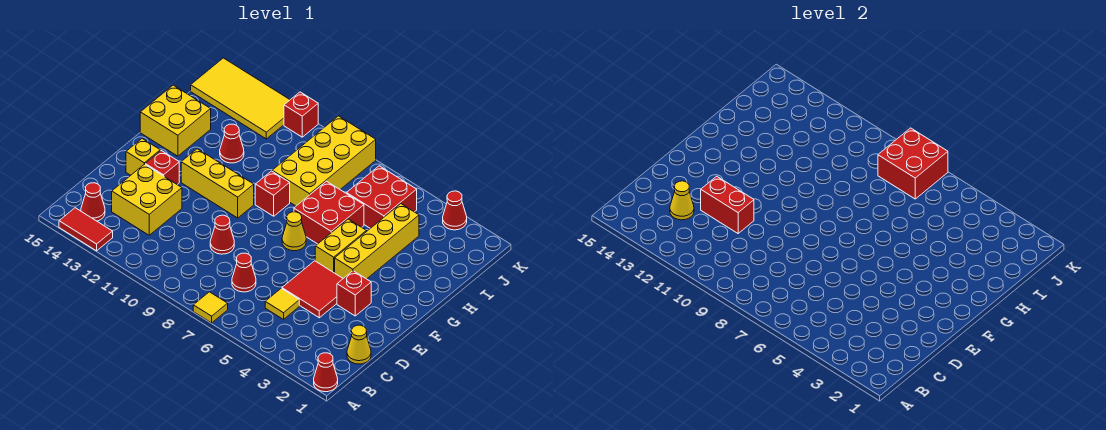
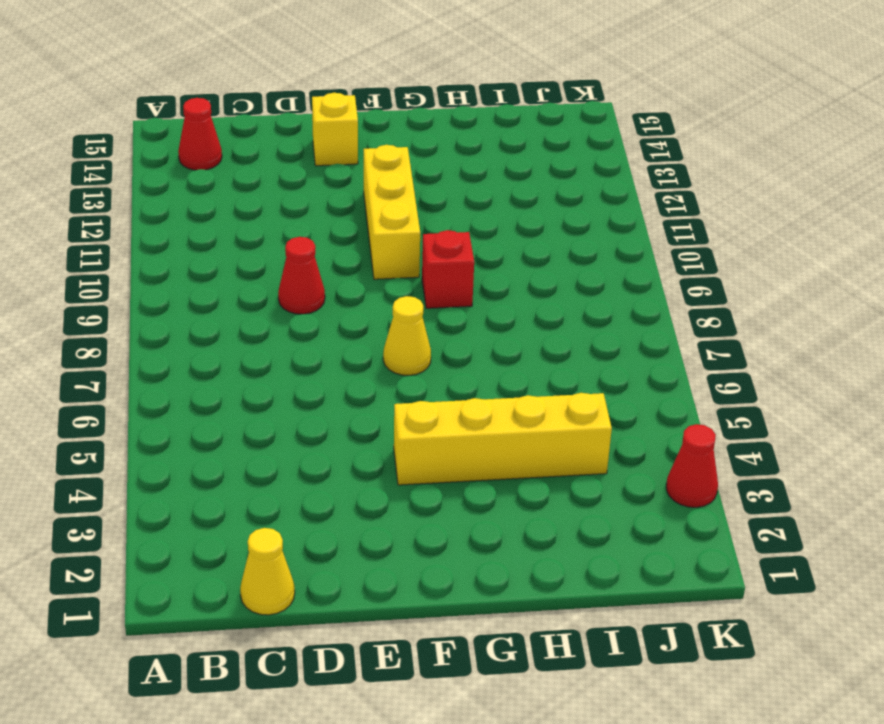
none -> red cone A1 level 1
none -> yellow tile A7 level 1
none -> red tile A13:A14 level 1

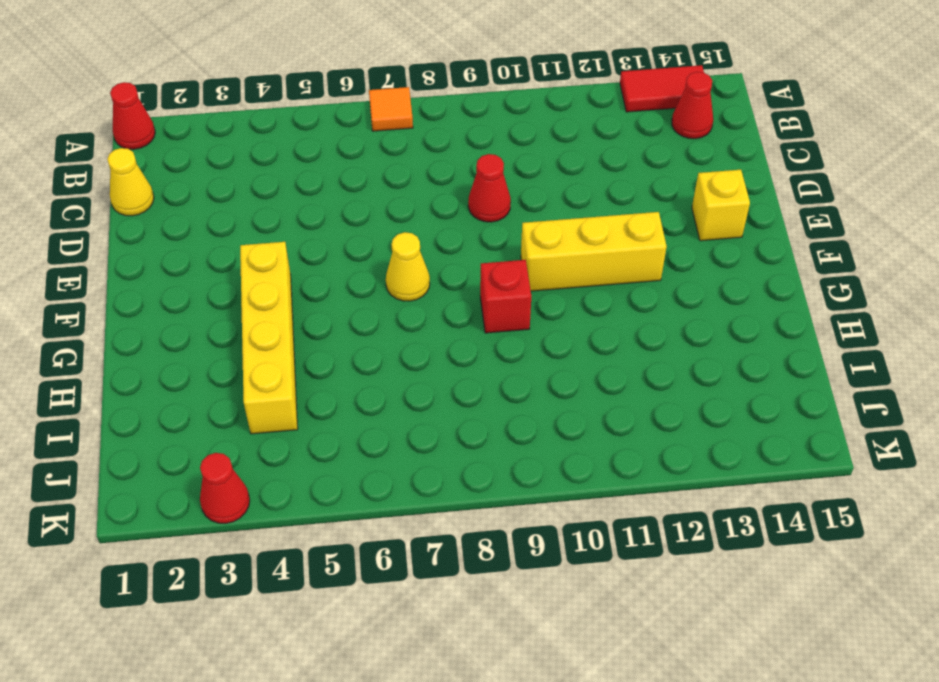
orange tile A7 level 1 -> yellow tile A7 level 1
none -> yellow tile C5 level 1
none -> red cone C7 level 1
none -> yellow brick C12:D13 level 1

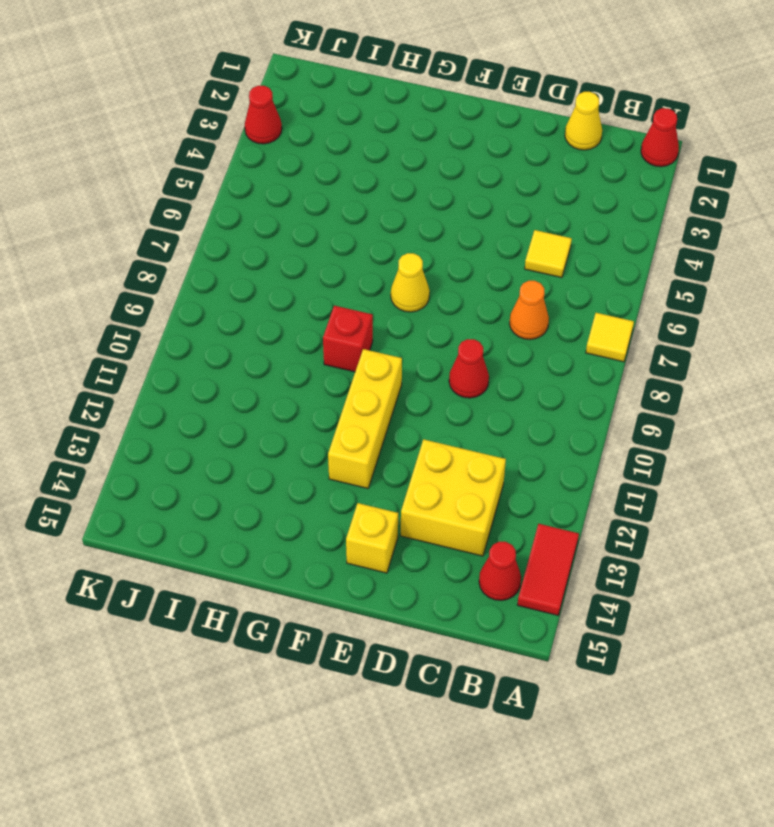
orange cone C7 level 1 -> red cone C7 level 1
none -> red tile D4:E5 level 1
none -> red brick E3 level 1
none -> red brick E13 level 1

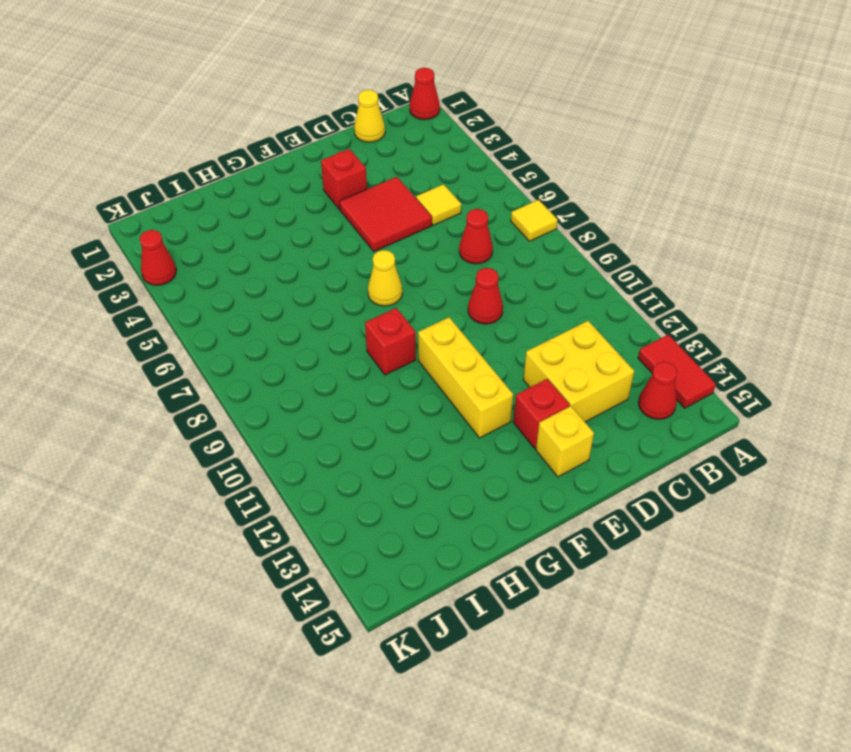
none -> yellow brick F4:I4 level 1
none -> yellow brick F5:G5 level 1
none -> red brick G6:H7 level 1

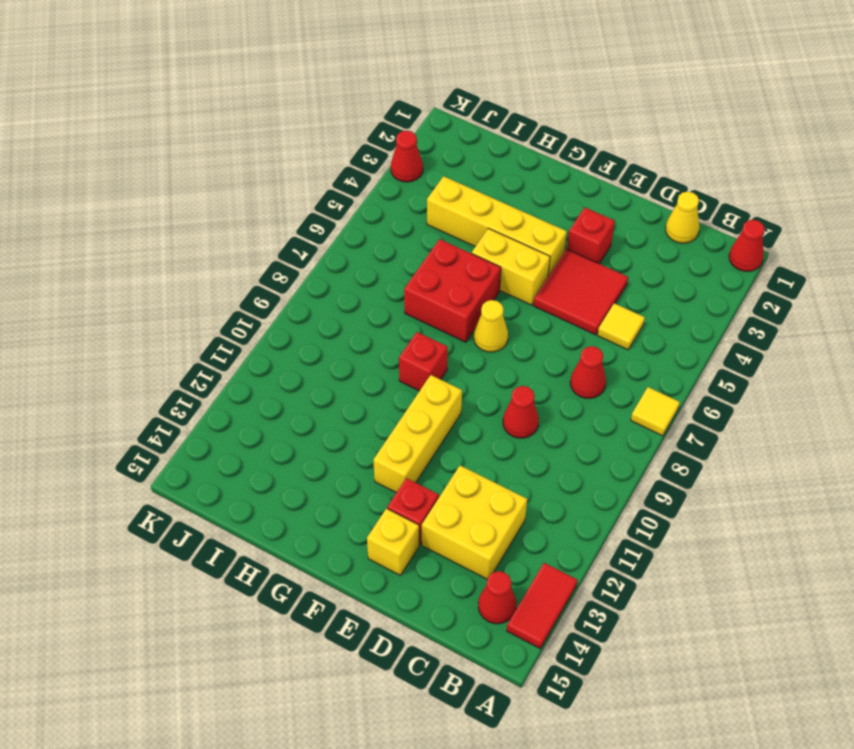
none -> yellow brick G14:H15 level 1
none -> yellow brick H8:K9 level 1
none -> red cone H12 level 1

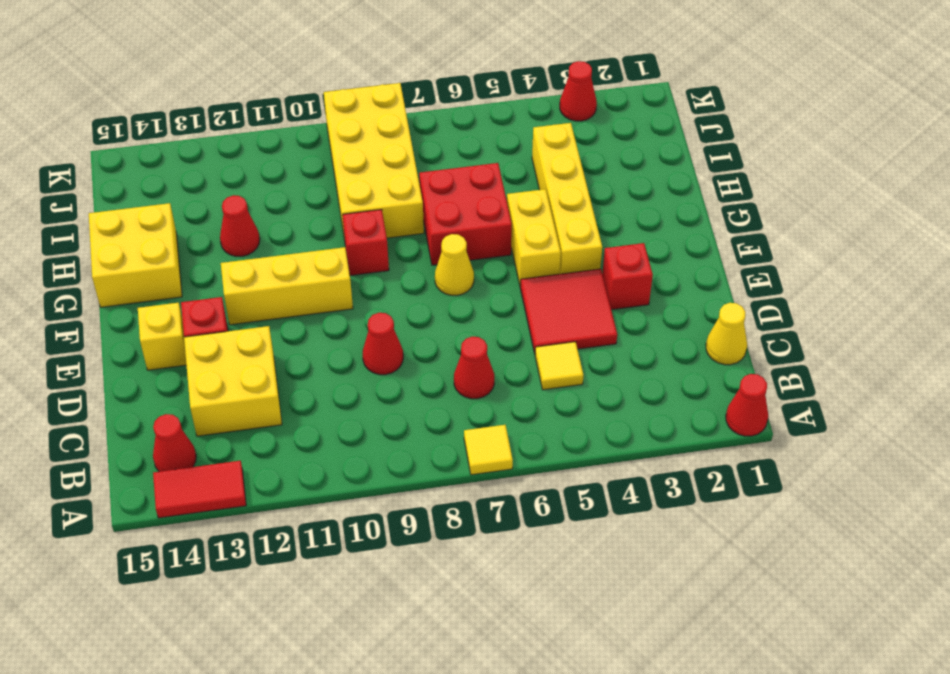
none -> red brick I5:J6 level 1
none -> yellow tile J12:K15 level 1
none -> red brick K11 level 1

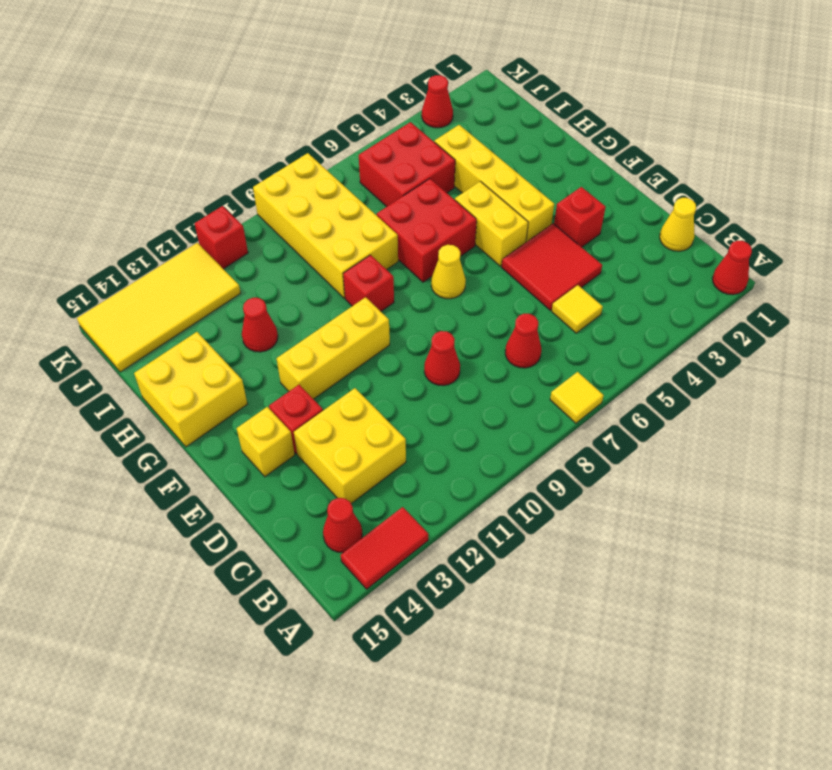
none -> yellow cone C13 level 2
none -> red brick D11:D12 level 2
none -> red brick J7:K8 level 2

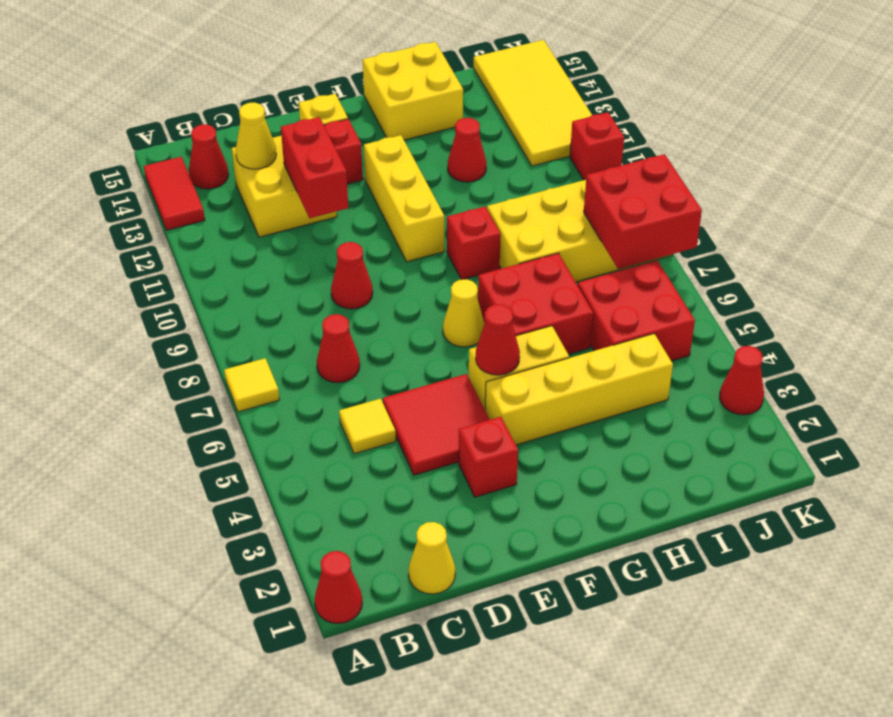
red cone F5 level 2 -> none

